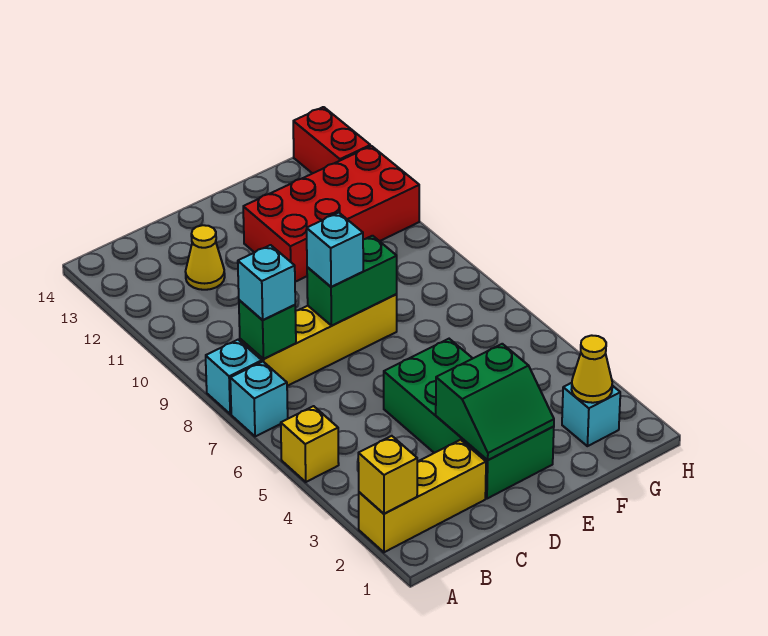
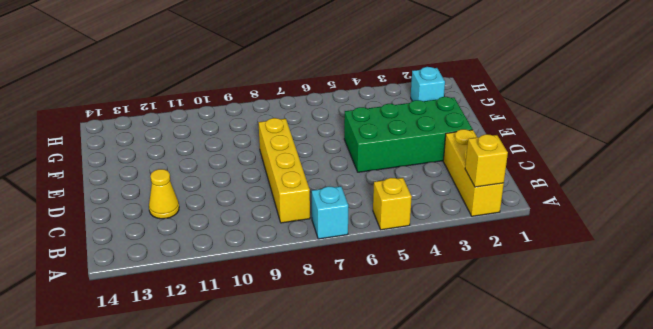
none -> cyan brick A8 level 1
none -> red brick E11:H12 level 1
none -> red brick H13:H14 level 1

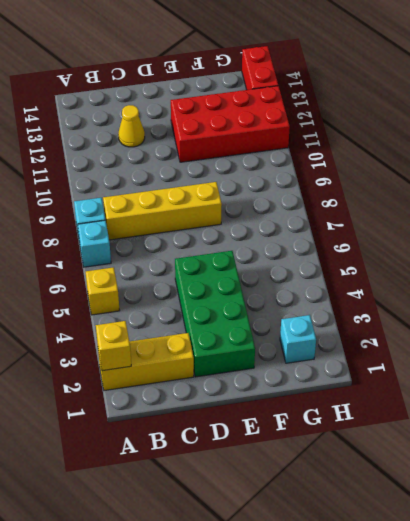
none -> green brick B8 level 2
none -> green slope D2:E3 level 2 top 3
none -> green brick D8:E8 level 2

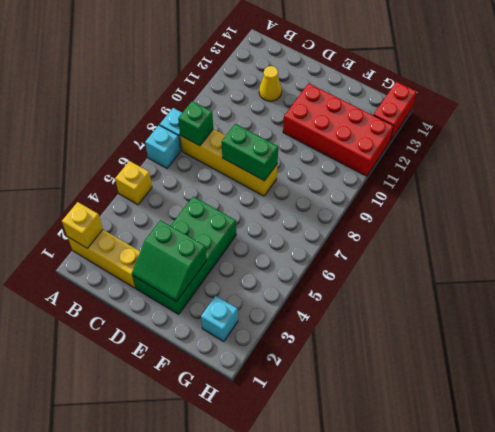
none -> yellow cone G2 level 2
none -> cyan brick B8 level 3
none -> cyan brick D8 level 3

